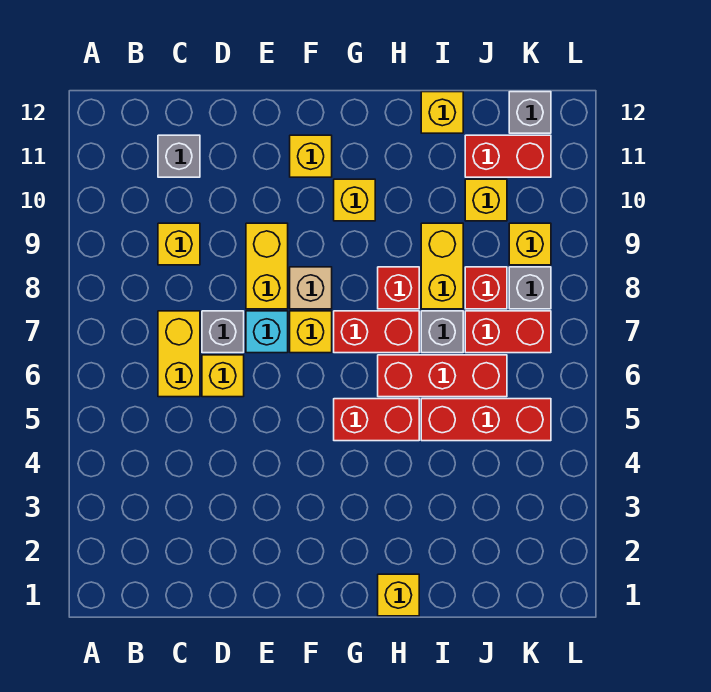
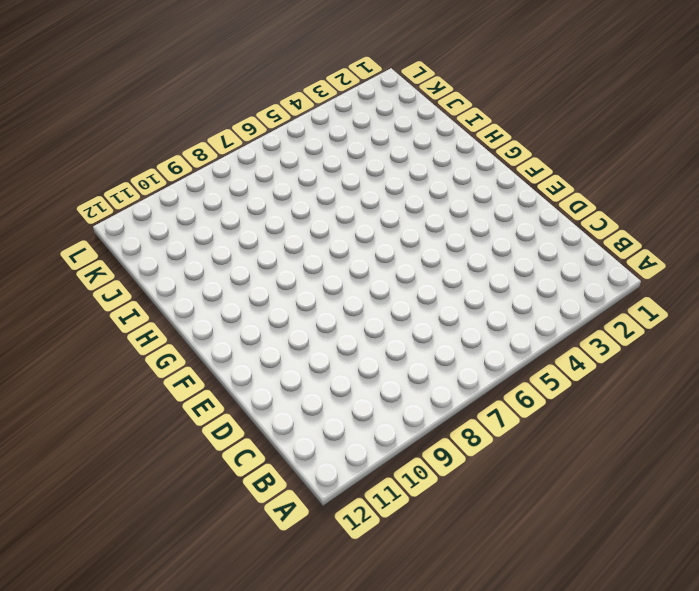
none -> yellow brick C6:C7 level 1
none -> yellow brick C9 level 1
none -> grey brick C11 level 1

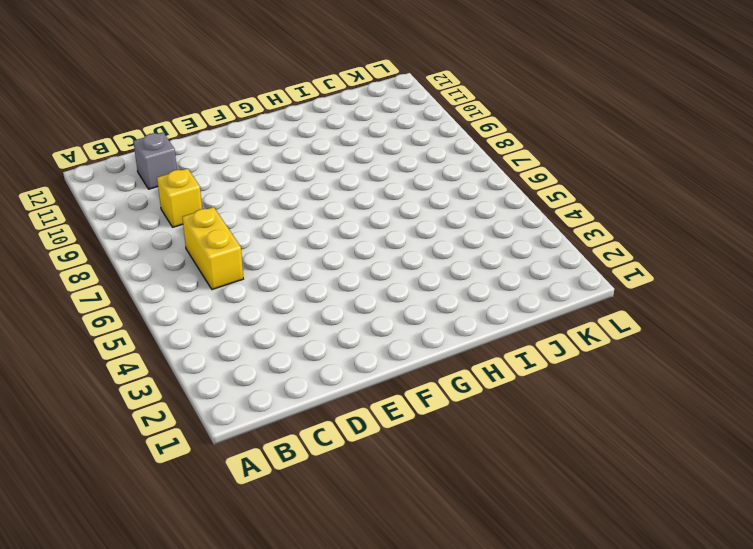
none -> yellow brick D6 level 1
none -> grey brick D7 level 1
none -> cyan brick E7 level 1

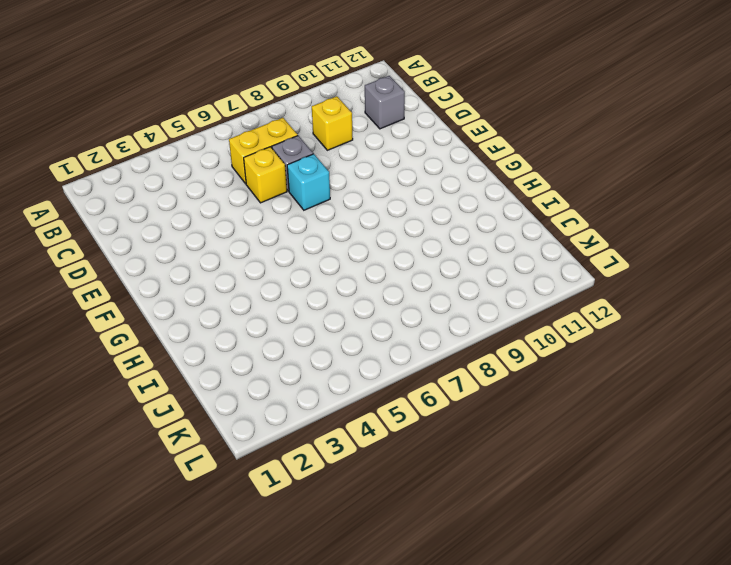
none -> yellow brick E8:E9 level 1
none -> yellow brick F7 level 1
none -> tan brick F8 level 1

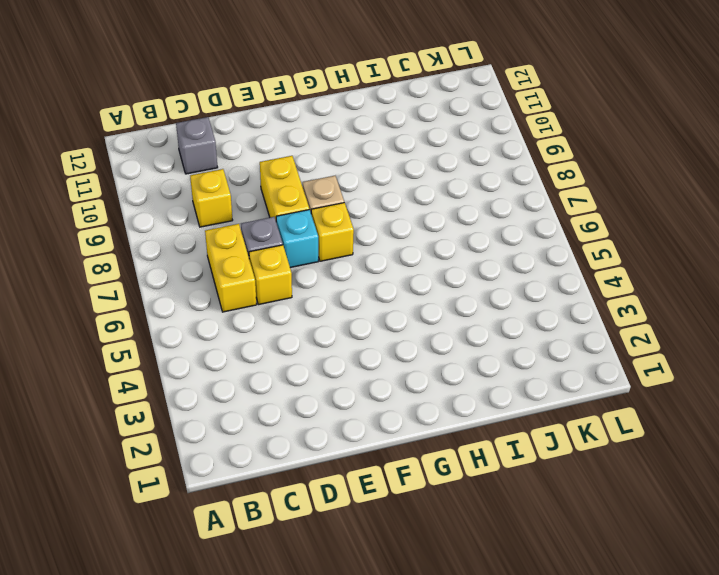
none -> yellow brick F11 level 1
none -> red brick G5:H5 level 1
none -> red brick G7:H7 level 1

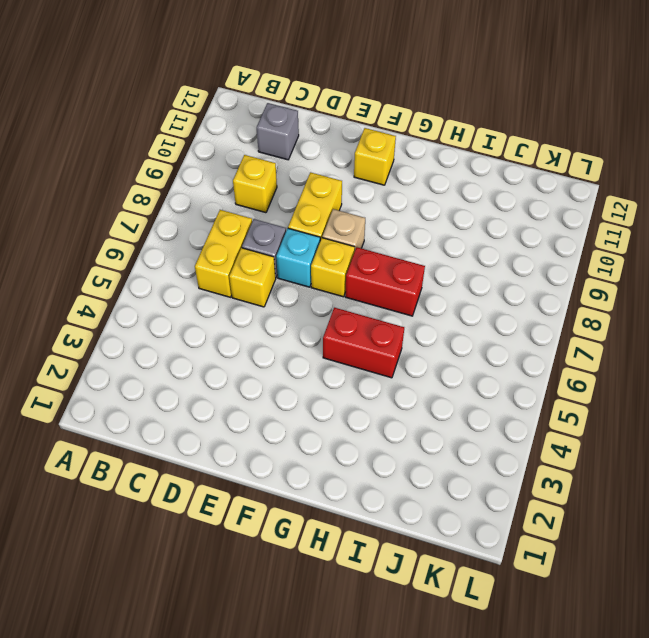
none -> yellow brick G10 level 1
none -> yellow brick H1 level 1
none -> red brick H6:J6 level 1

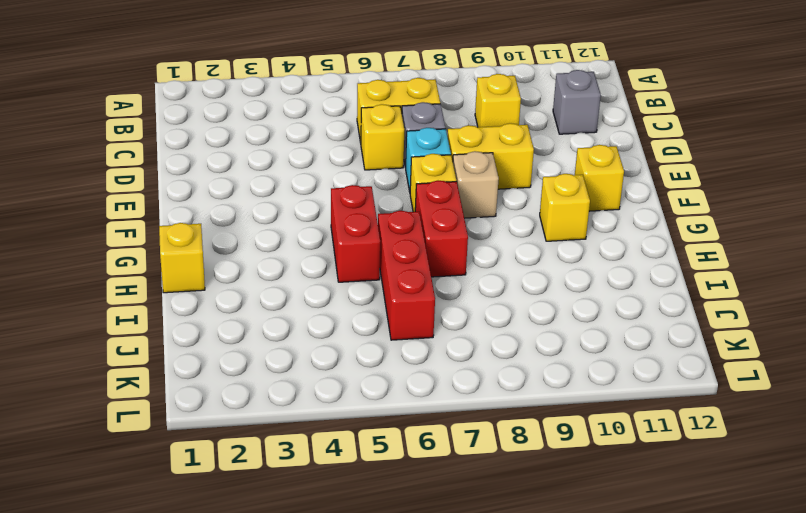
none -> red brick H8 level 1
none -> red brick I5:K5 level 1
none -> grey brick I7 level 1

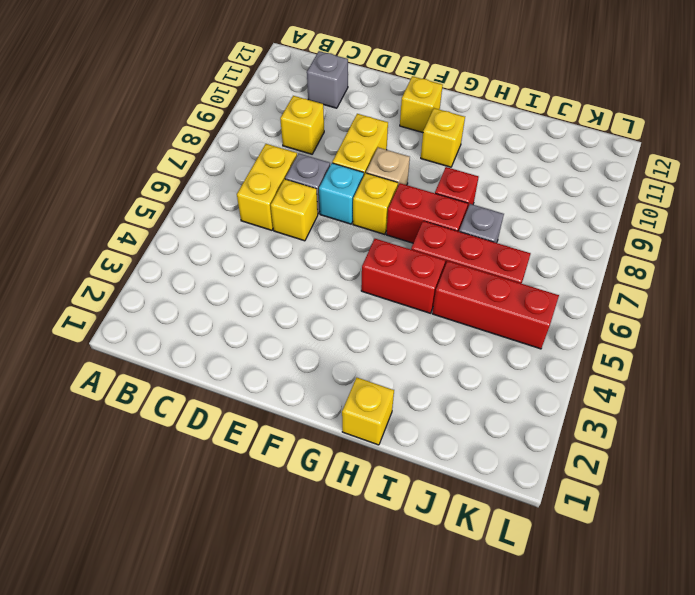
none -> yellow brick I8:I9 level 1
none -> yellow brick I12 level 1
none -> red brick J7:K7 level 1

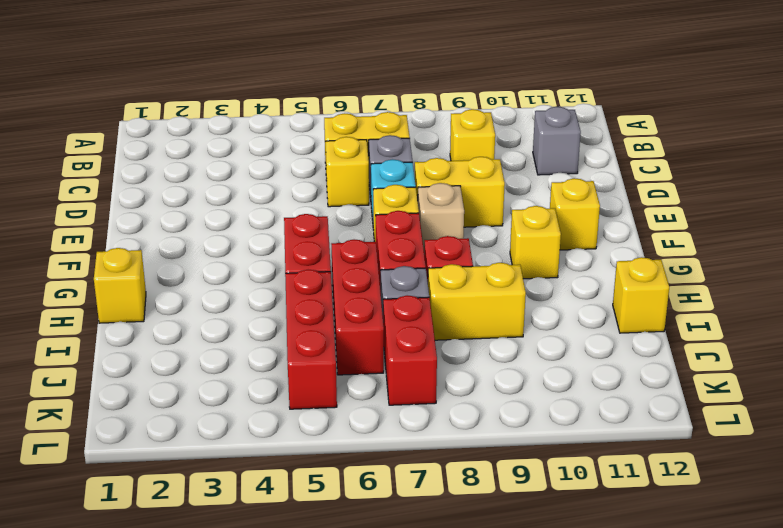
none -> red brick J8 level 1
none -> yellow brick J10 level 1
none -> red brick J11:K11 level 1

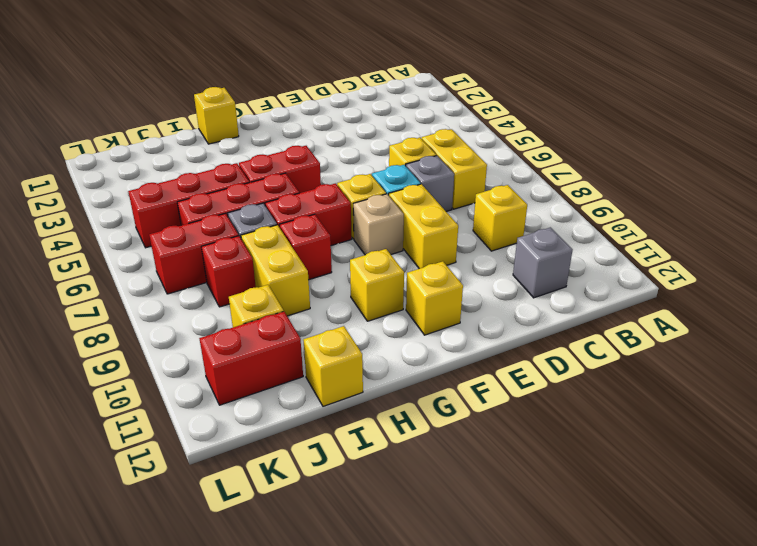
none -> grey brick K8 level 1
none -> yellow brick K9 level 1
none -> grey brick K12 level 1

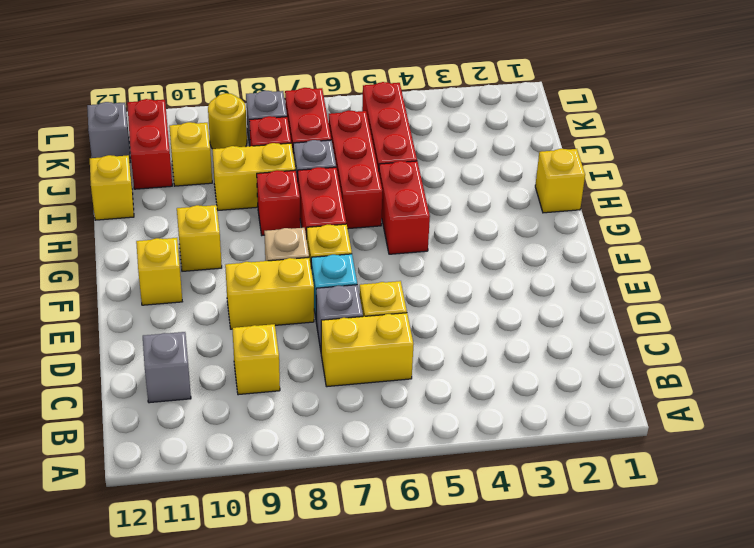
yellow round brick K9 level 1 -> yellow brick K9 level 1

